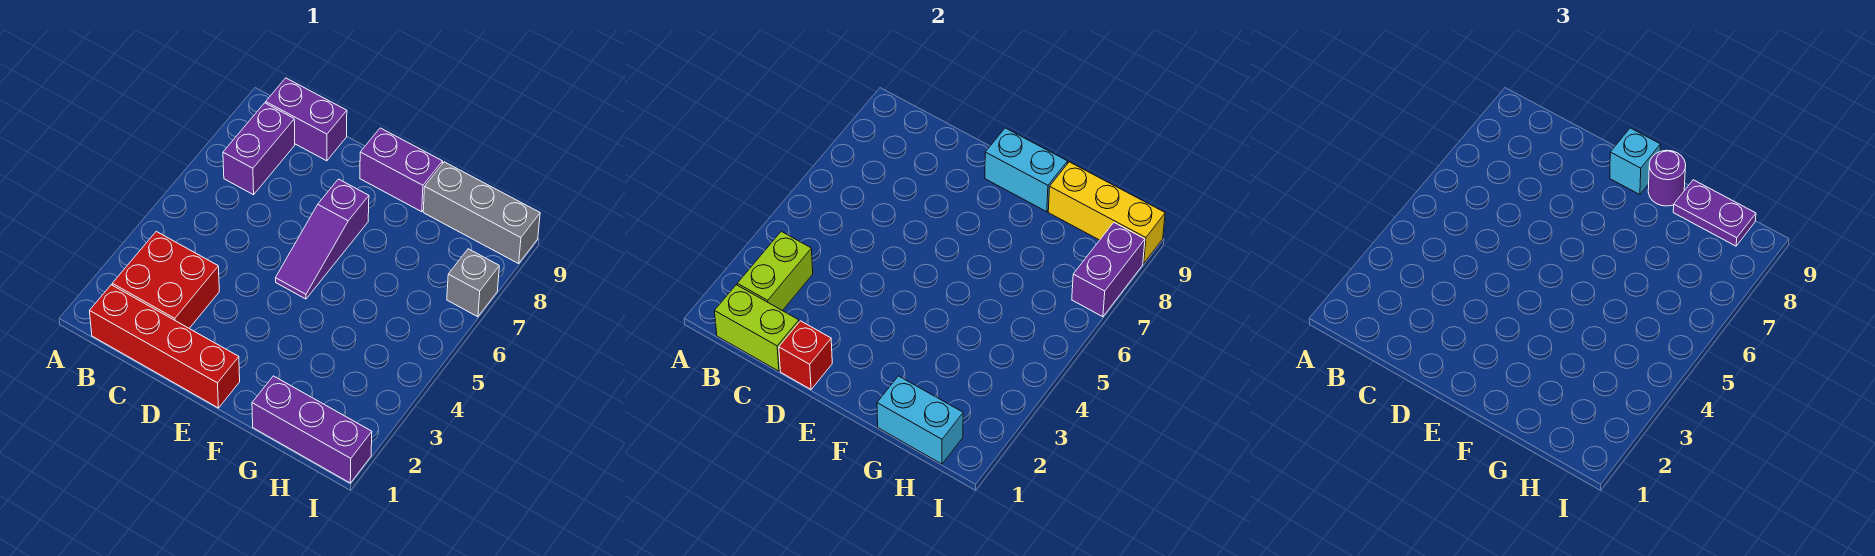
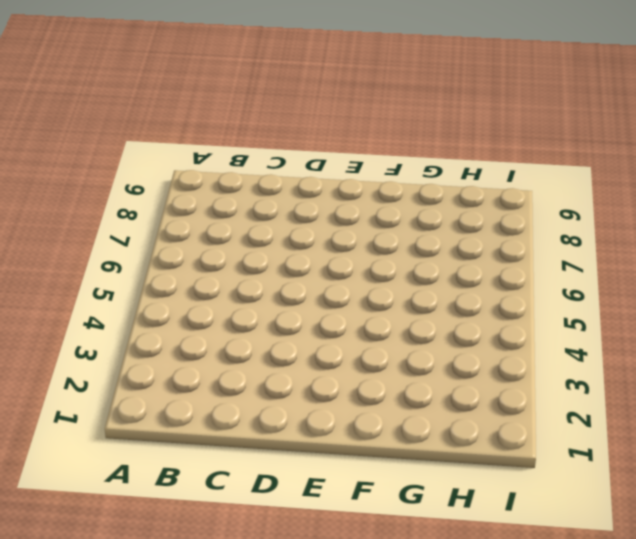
none -> red brick B1:E1 level 1
none -> red brick B2:C3 level 1
none -> purple brick B7:B8 level 1

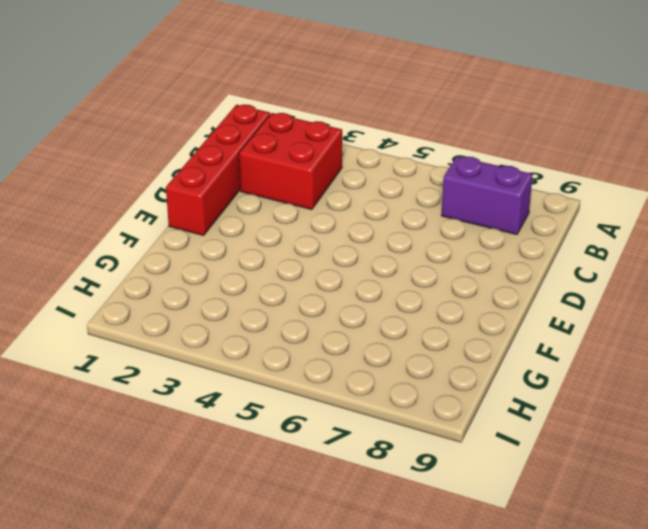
none -> purple brick B9:C9 level 1
none -> purple slope E5:E7 level 1 top 7
none -> purple brick E9:F9 level 1

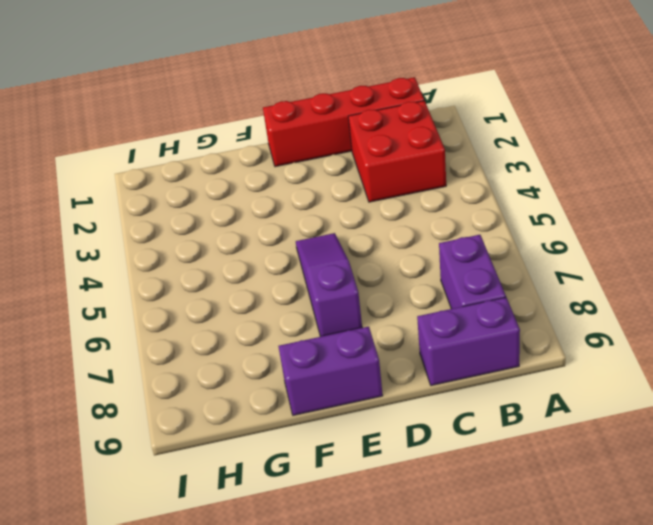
none -> purple brick G1:I1 level 1
none -> grey brick G9:I9 level 1
none -> grey brick I7 level 1

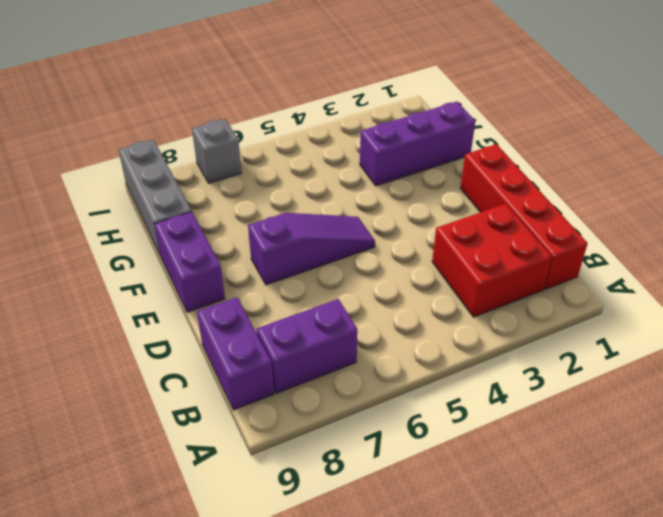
purple brick G1:G3 level 1 -> purple brick G1:I1 level 1
none -> lime brick B1:C1 level 2
none -> lime brick B2:B3 level 2
none -> red brick D1 level 2

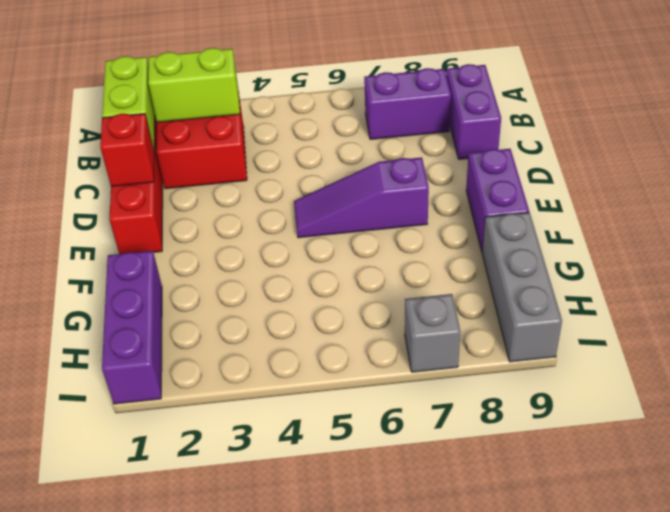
none -> cyan brick E9:F9 level 2
none -> cyan brick G1:H1 level 2
none -> yellow brick G9:I9 level 2

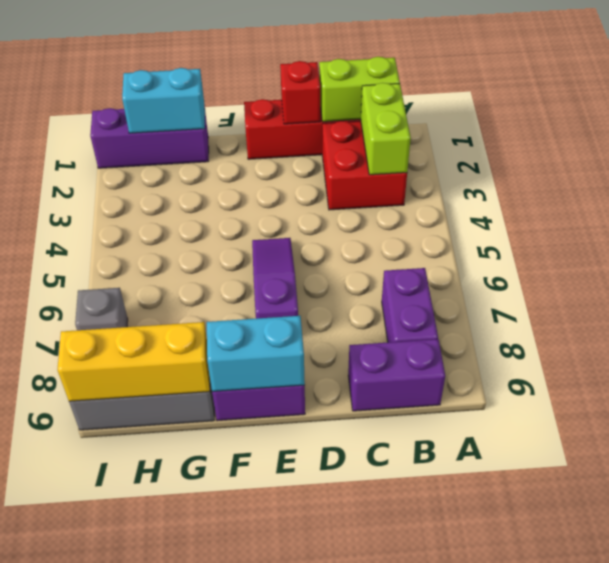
none -> purple brick I7:I8 level 2
none -> cyan brick E9 level 3
none -> purple round brick F9 level 3

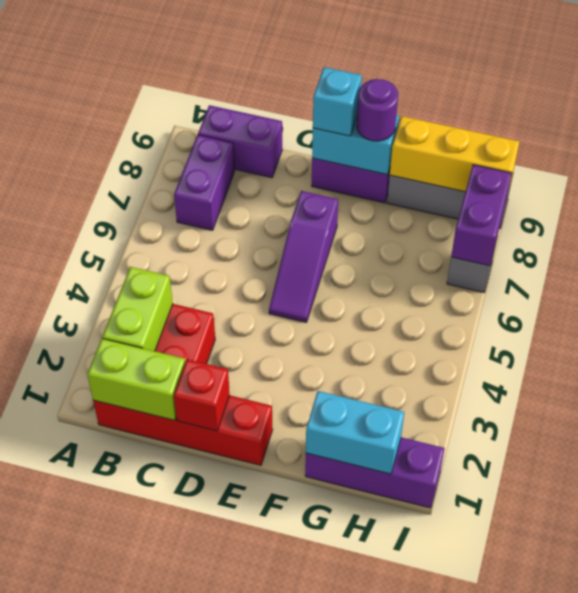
none -> purple plate G9:H9 level 3

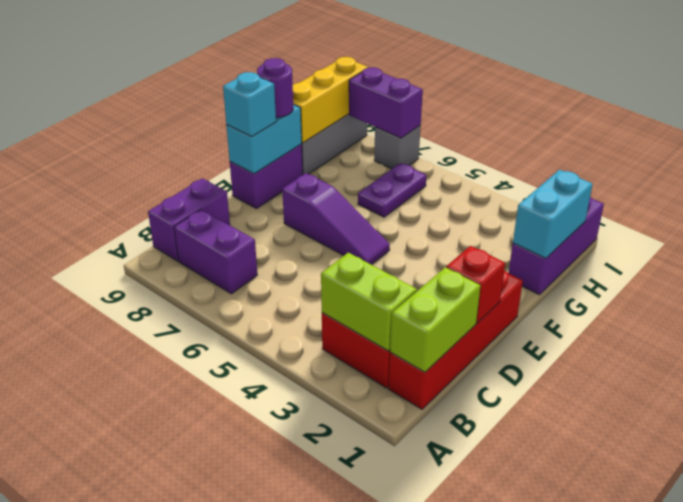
purple plate G6:H6 level 1 -> purple plate G9:H9 level 3

